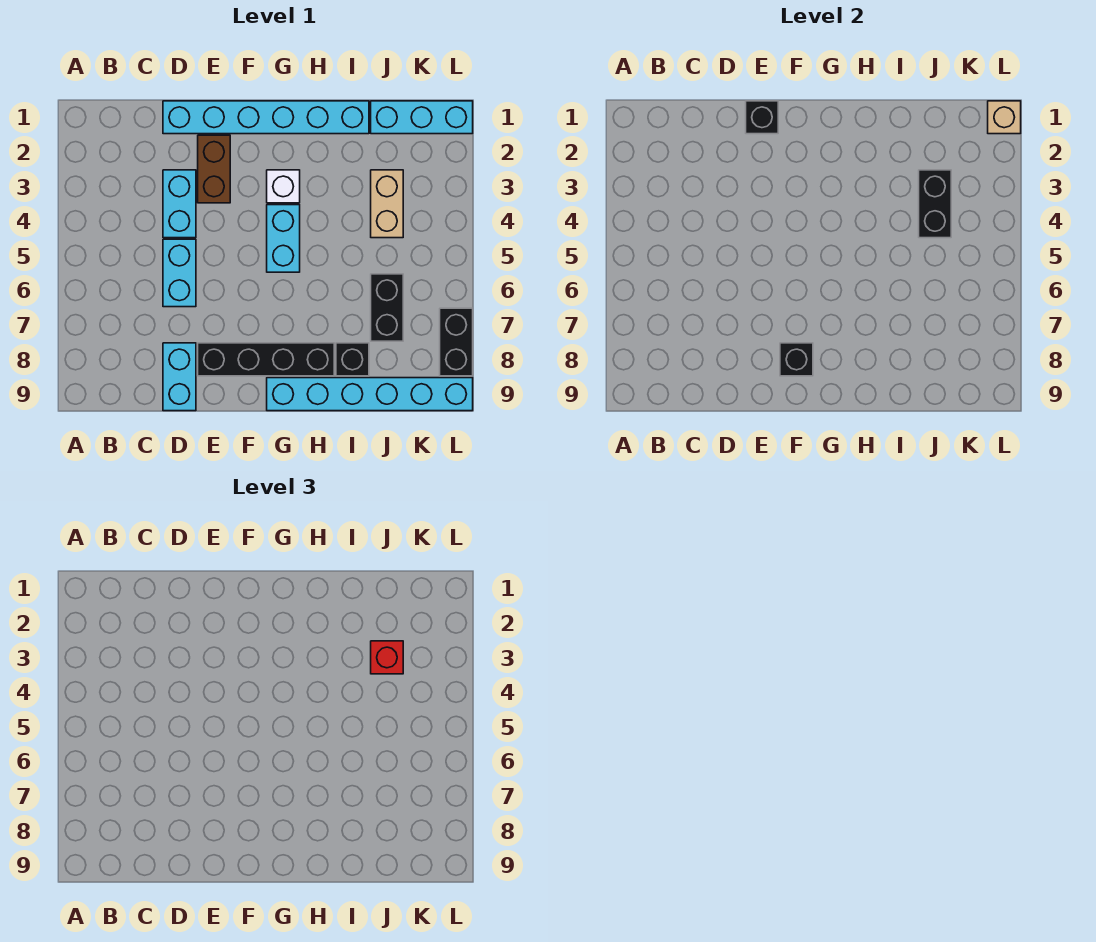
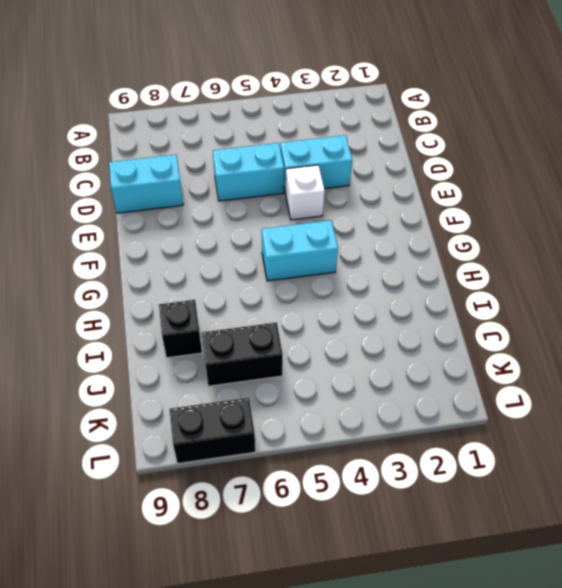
white brick E4 level 1 -> white brick G3 level 1
none -> cyan brick D1:I1 level 1
none -> brown brick E2:E3 level 1
none -> black brick E8:H8 level 1

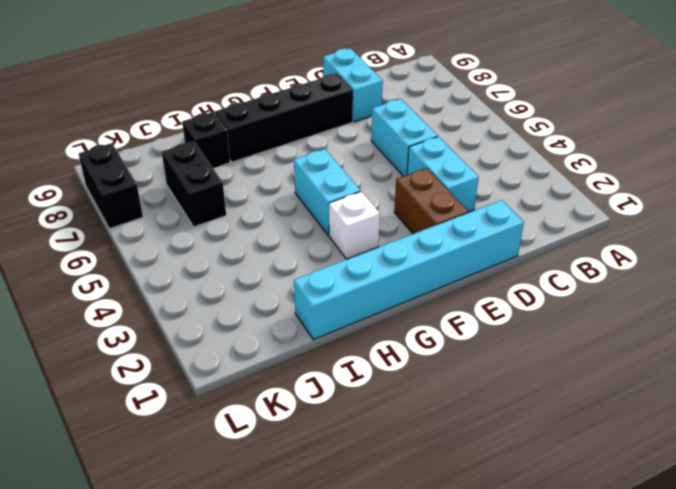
none -> cyan brick G9:L9 level 1
none -> cyan brick J1:L1 level 1
none -> tan brick J3:J4 level 1

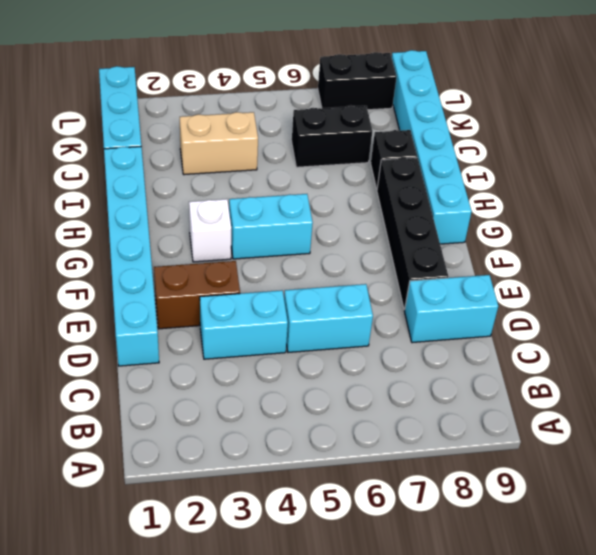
none -> black brick E1 level 2
none -> black brick F8 level 2
none -> black brick J3:J4 level 2

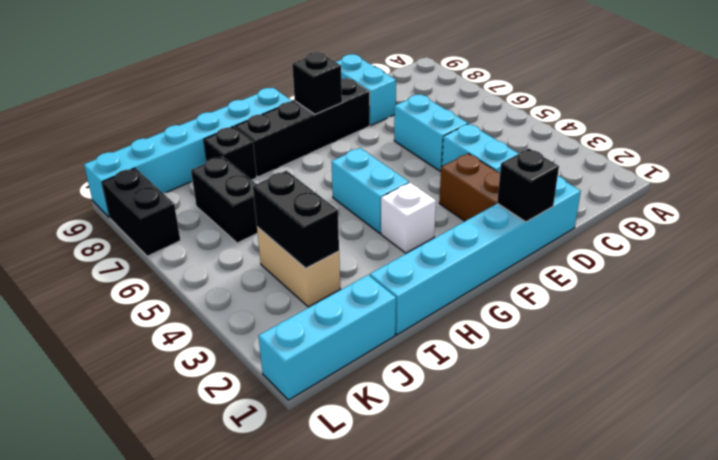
none -> tan brick L1 level 2
none -> red brick J3 level 3

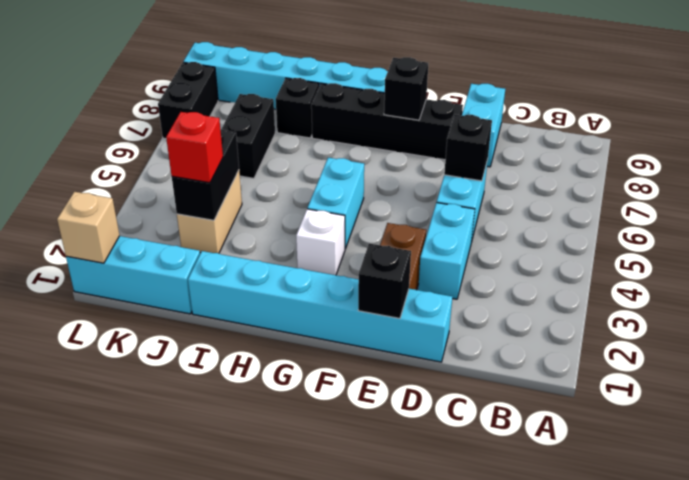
black brick D6 level 2 -> none

